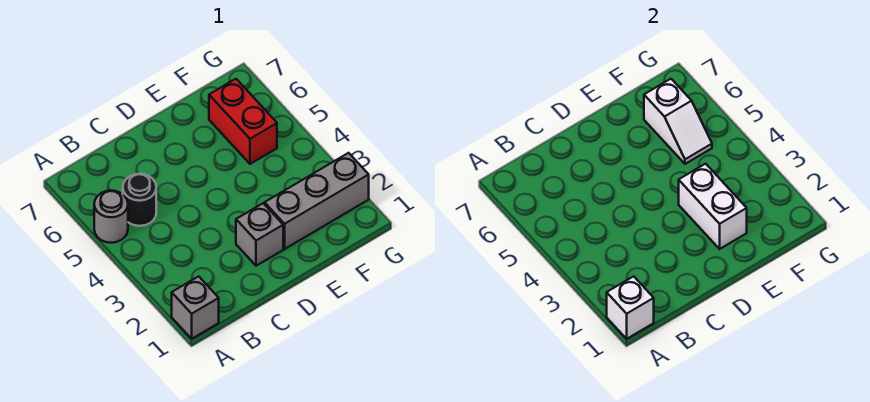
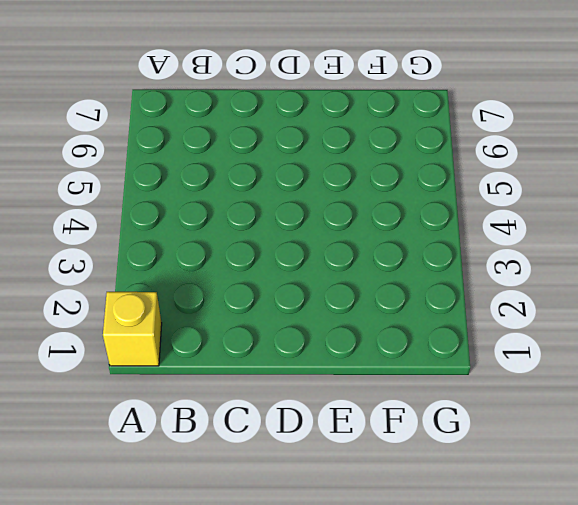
yellow brick A1 level 1 -> grey brick A1 level 1
none -> grey round brick A5 level 1
none -> black round brick B5 level 1

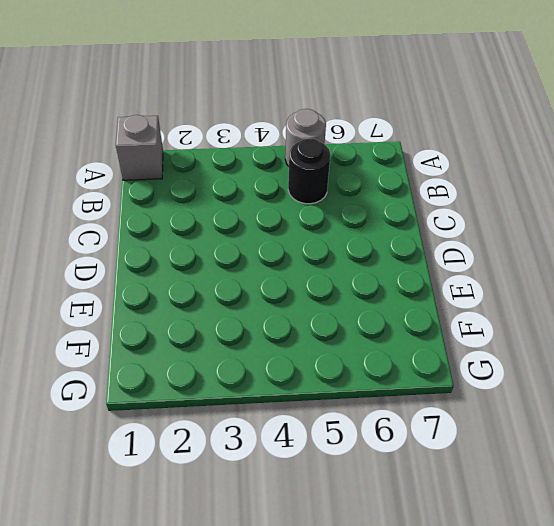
none -> grey brick D2 level 1
none -> grey brick E2:G2 level 1

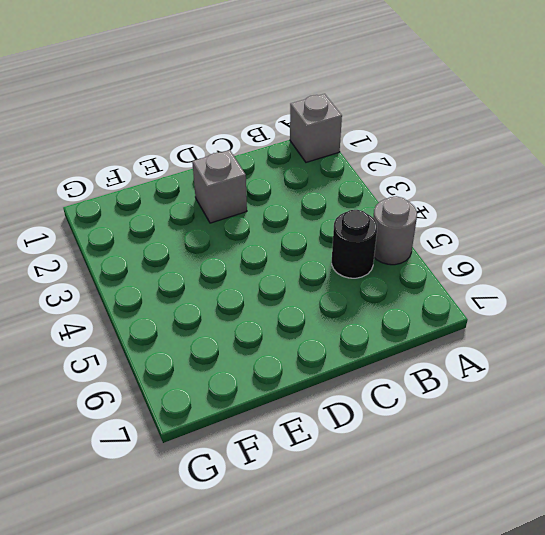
none -> grey brick E2:G2 level 1
none -> red brick F5:F6 level 1

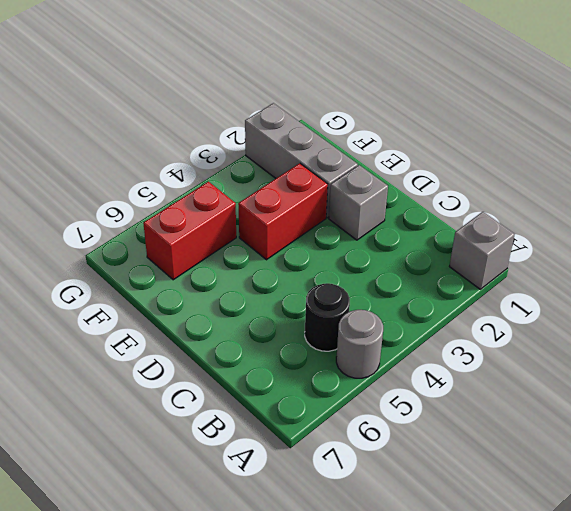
red brick E3:E4 level 1 -> none
none -> white brick A1 level 2
none -> white brick E2:E3 level 2

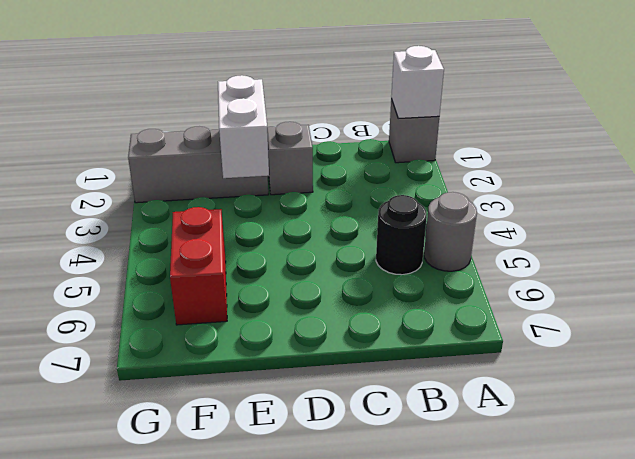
none -> white slope F5:F6 level 2 top 6

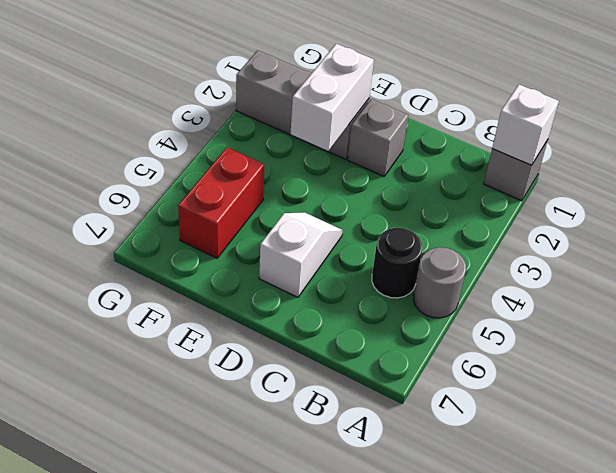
white slope D5:D6 level 1 top 6 -> white slope F5:F6 level 2 top 6

